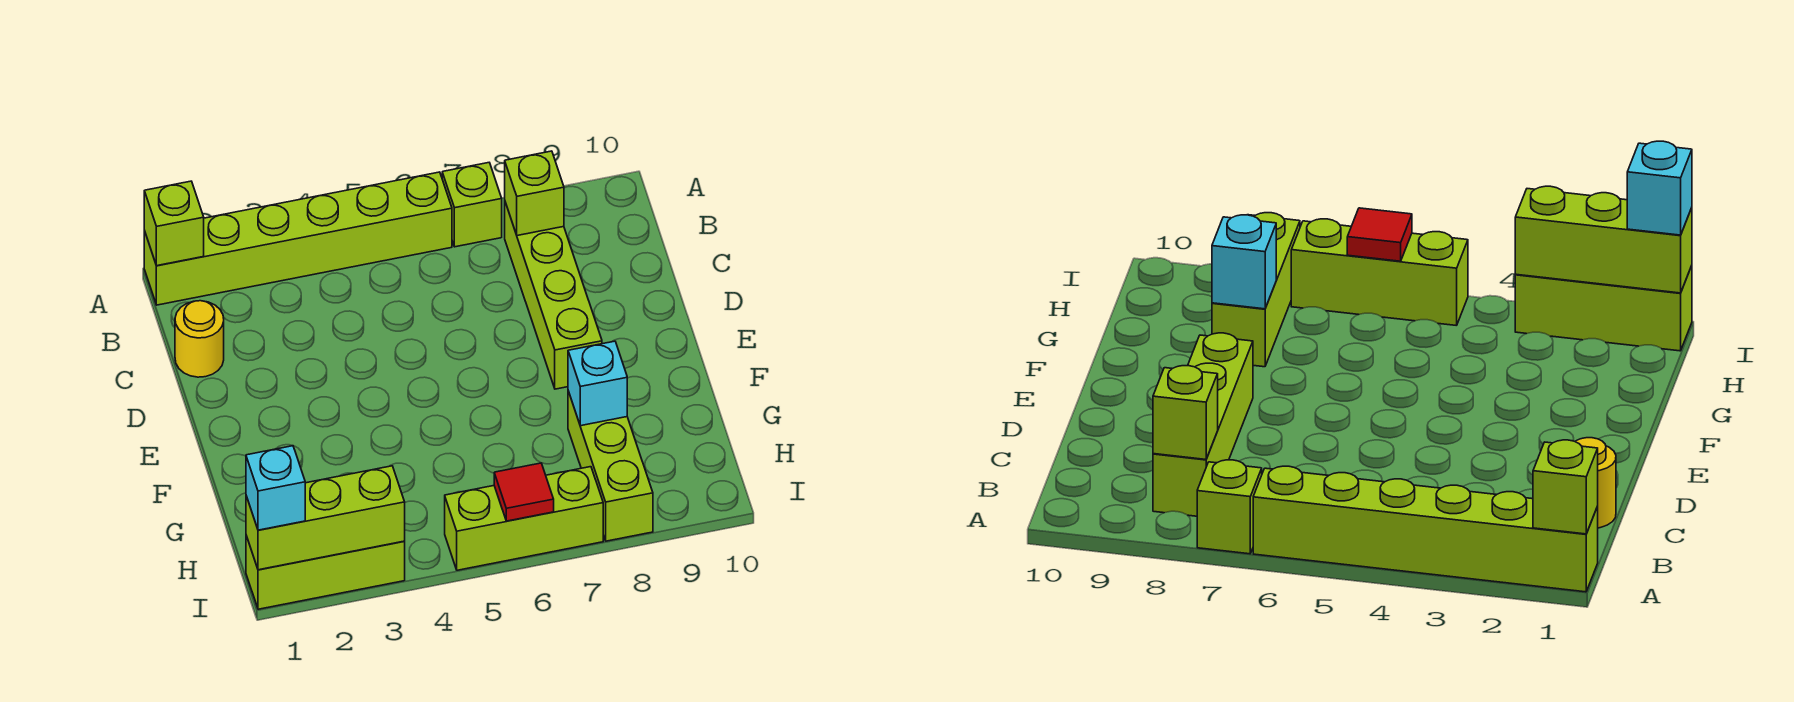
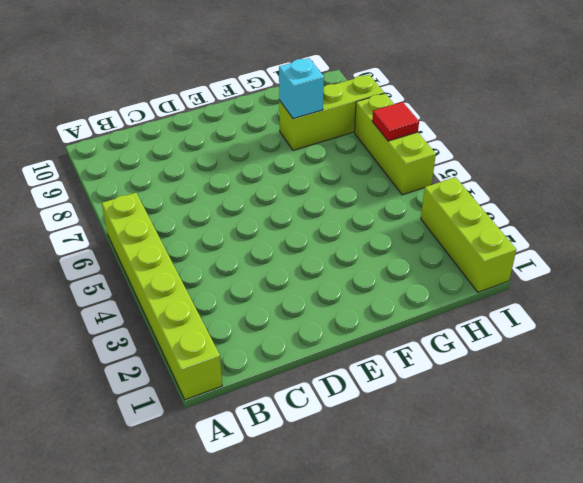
none -> lime brick A7 level 1
none -> lime brick B8:E8 level 1
none -> yellow round brick C1 level 1

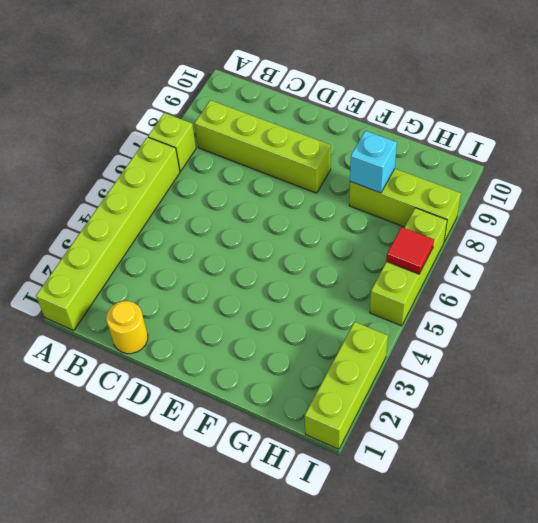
none -> lime brick A1 level 2
none -> lime brick B8 level 2
none -> lime brick I1:I3 level 2

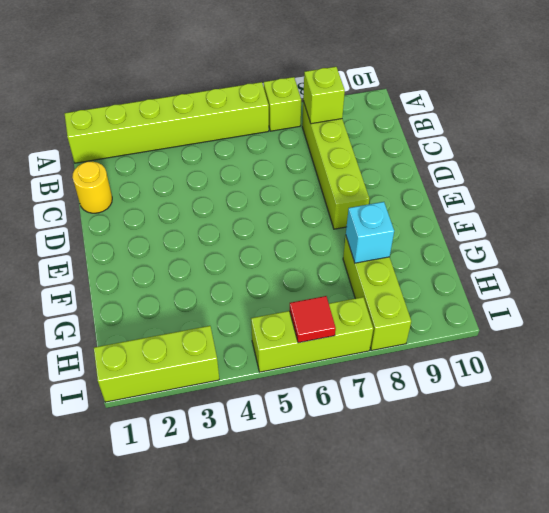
none -> lime brick A1 level 2
none -> lime brick I1:I3 level 2
none -> cyan brick I1 level 3

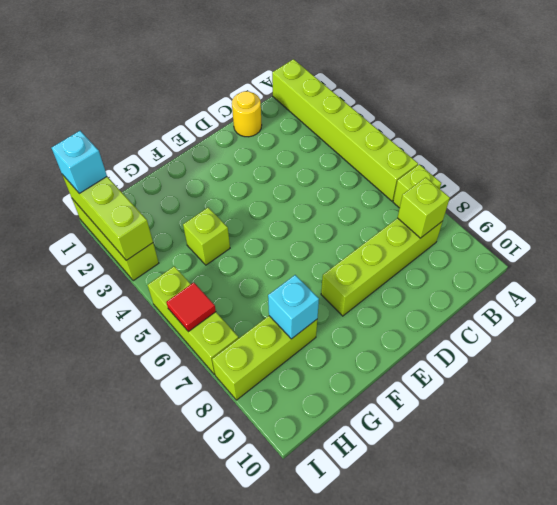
lime brick G4 level 1 -> lime brick A1 level 2

